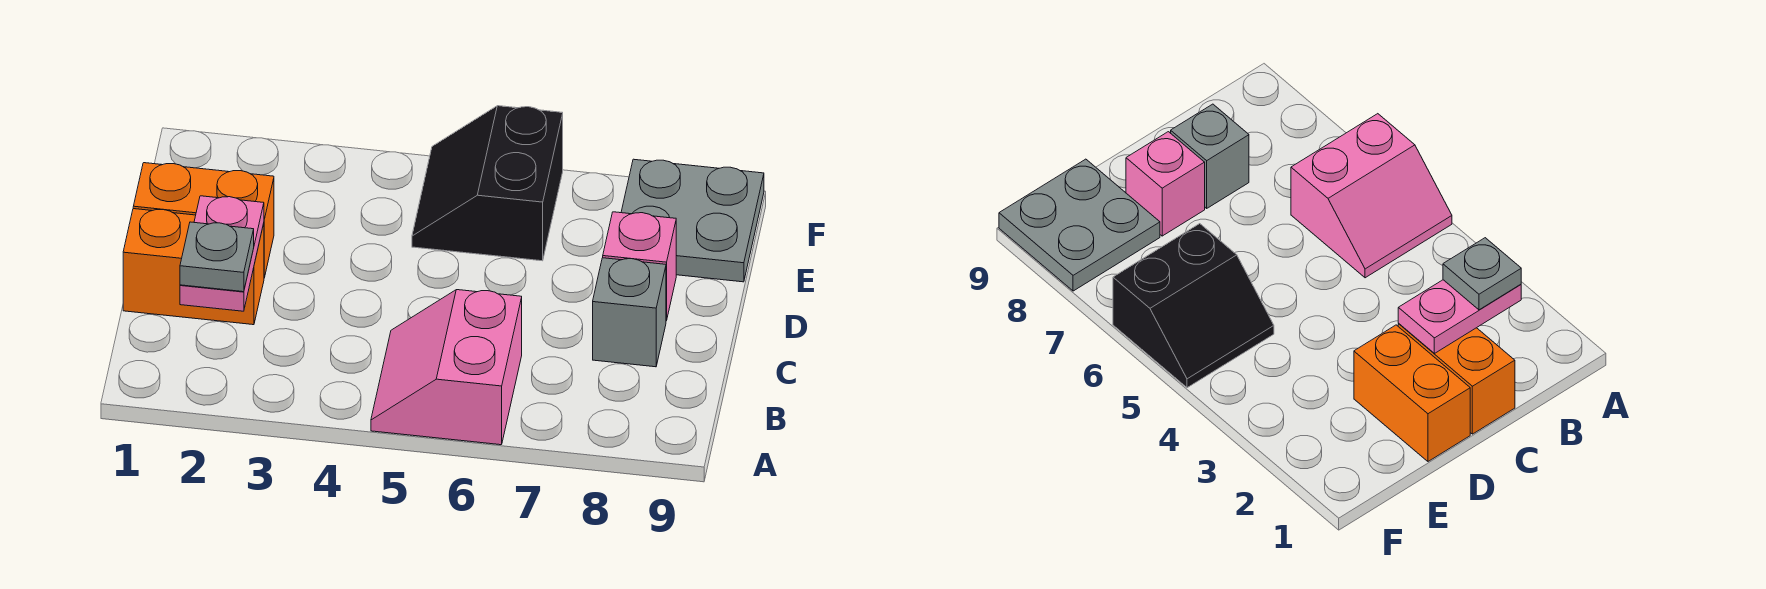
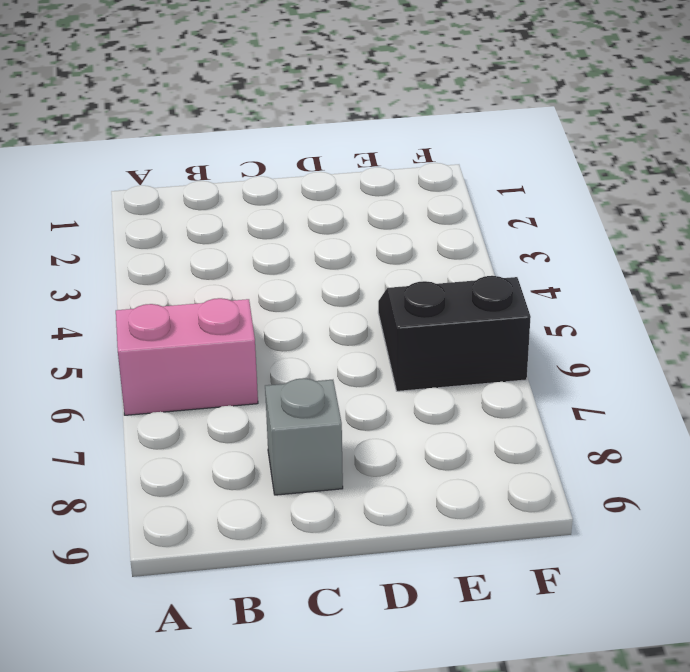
none -> orange brick C1:C2 level 1
none -> orange brick D1:D2 level 1

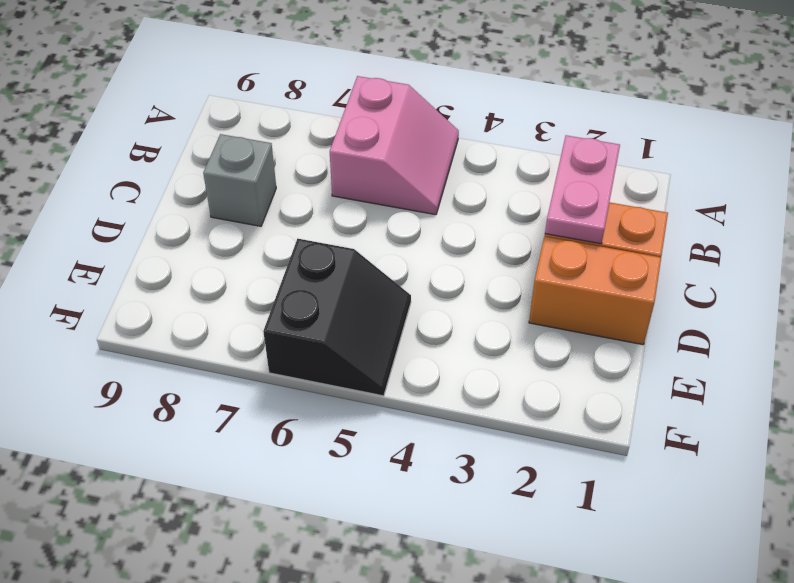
none -> pink brick D8 level 1
none -> grey plate E8:F9 level 1

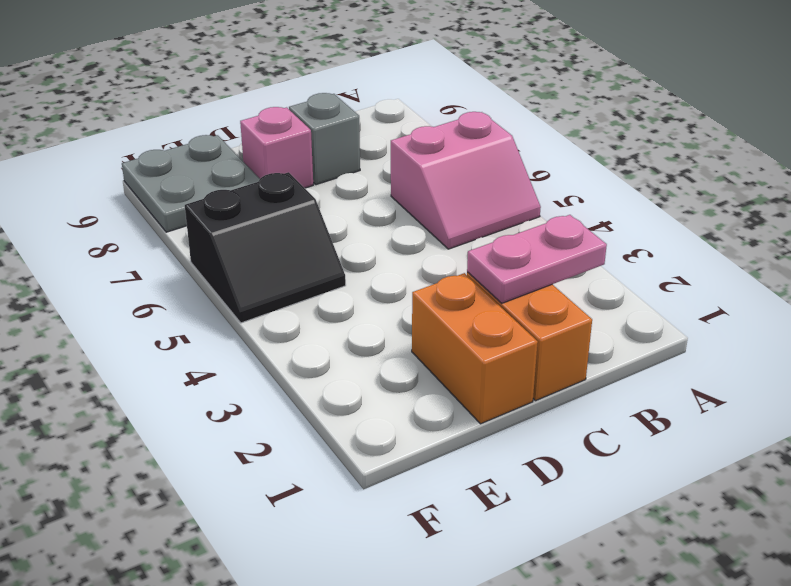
none -> grey plate B2 level 3

